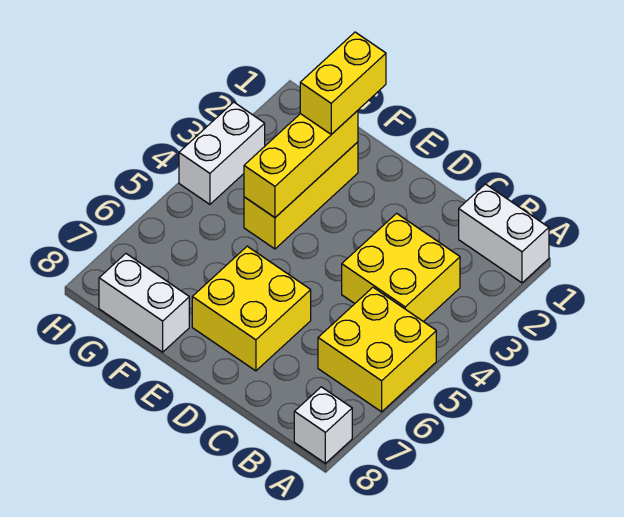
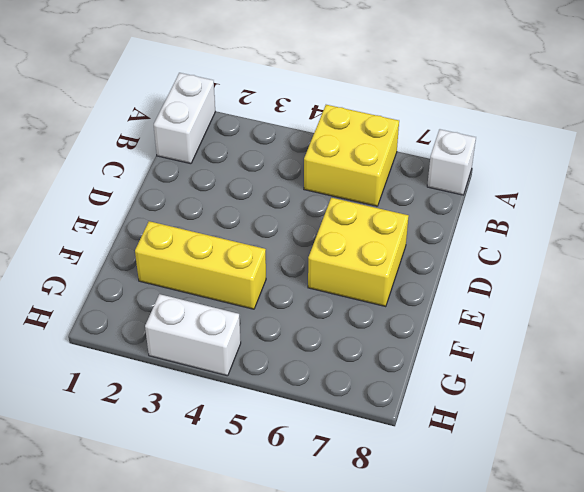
none -> yellow brick B3:C4 level 1
none -> white brick F8:G8 level 1

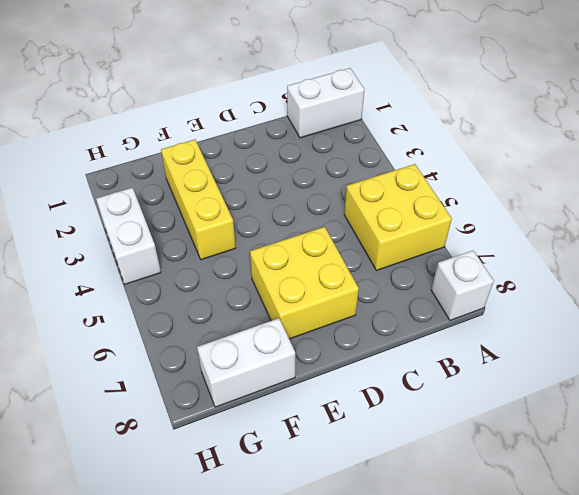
none -> yellow brick B3:C4 level 1
none -> yellow brick F2:F4 level 2

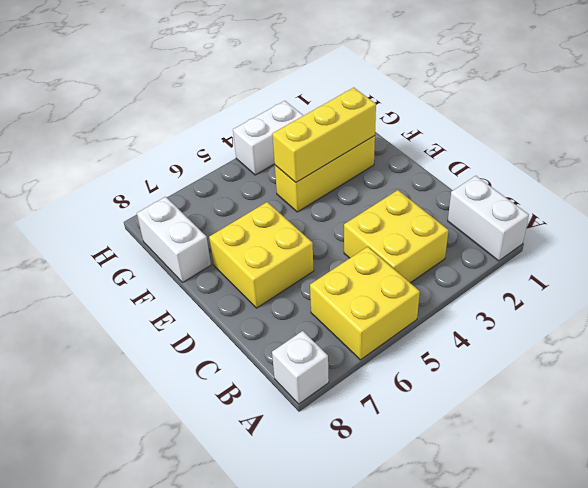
none -> yellow brick F1:F2 level 3

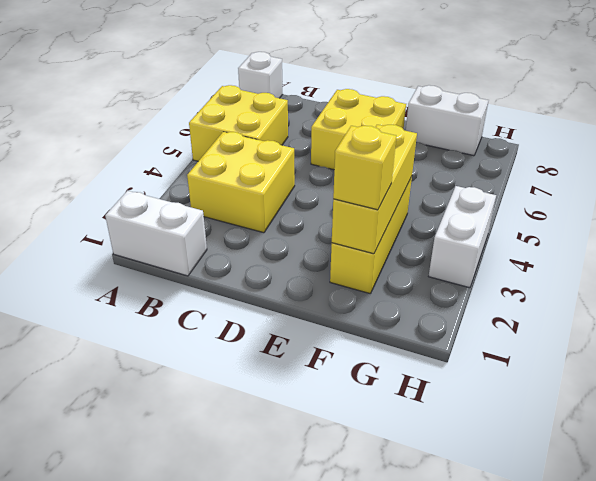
yellow brick F2 level 3 -> yellow brick F1:F2 level 3

